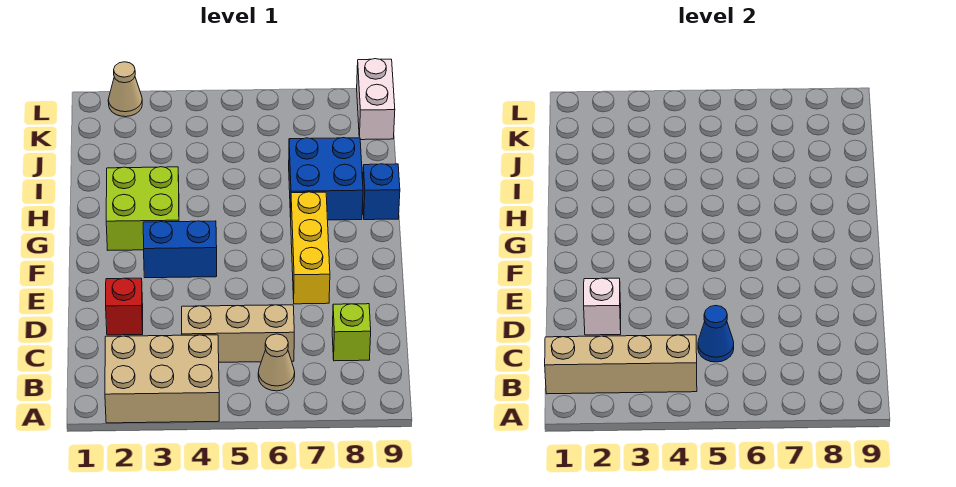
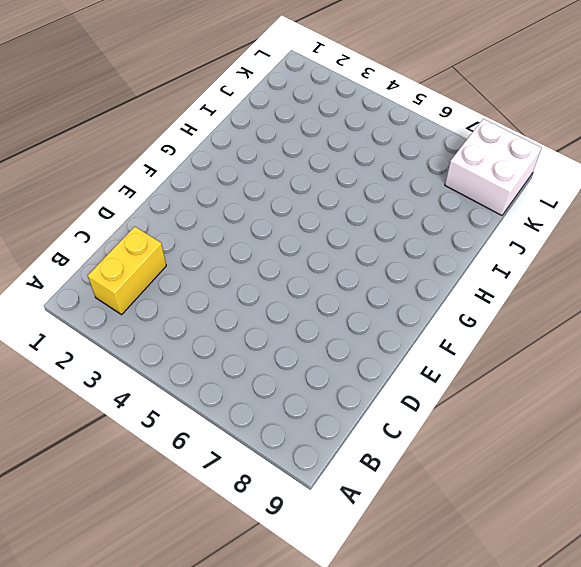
yellow brick B2:C2 level 1 -> tan brick A2:B4 level 1
white brick K8:L9 level 1 -> white brick K9:L9 level 1
none -> tan cone B6 level 1
none -> tan brick C4:C6 level 1
none -> lime brick C8 level 1

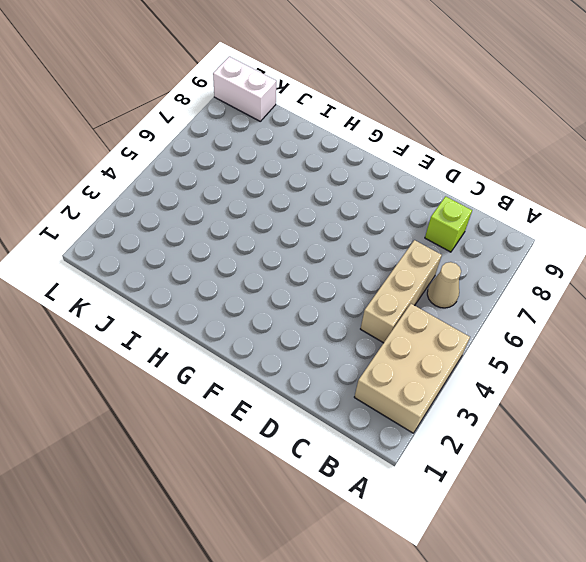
none -> red brick D2 level 1
none -> yellow brick E7:G7 level 1
none -> blue brick F3:F4 level 1

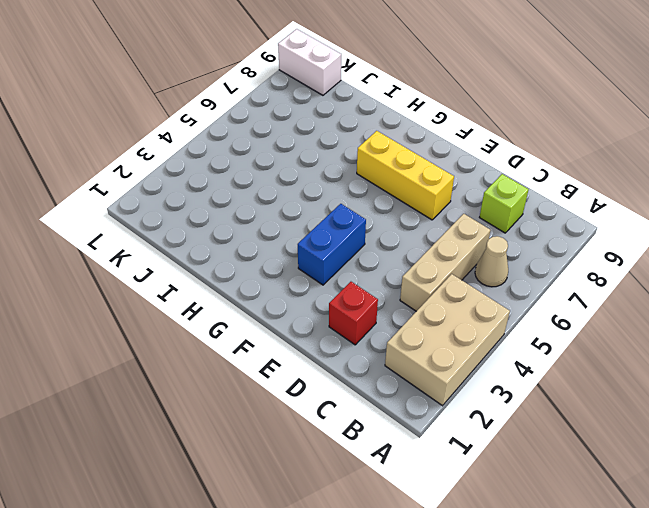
none -> lime brick G2:H3 level 1
none -> blue brick H7:I8 level 1
none -> blue brick H9 level 1

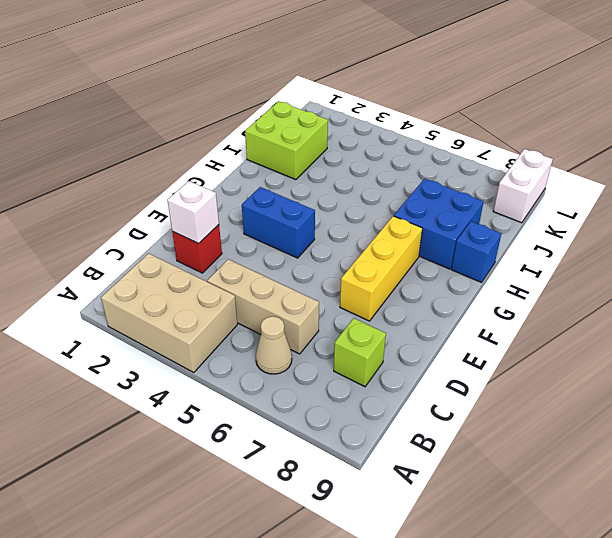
lime brick I1:J2 level 1 -> lime brick G2:H3 level 1
none -> tan cone L2 level 1
none -> tan brick B1:B4 level 2
none -> blue cone C5 level 2

